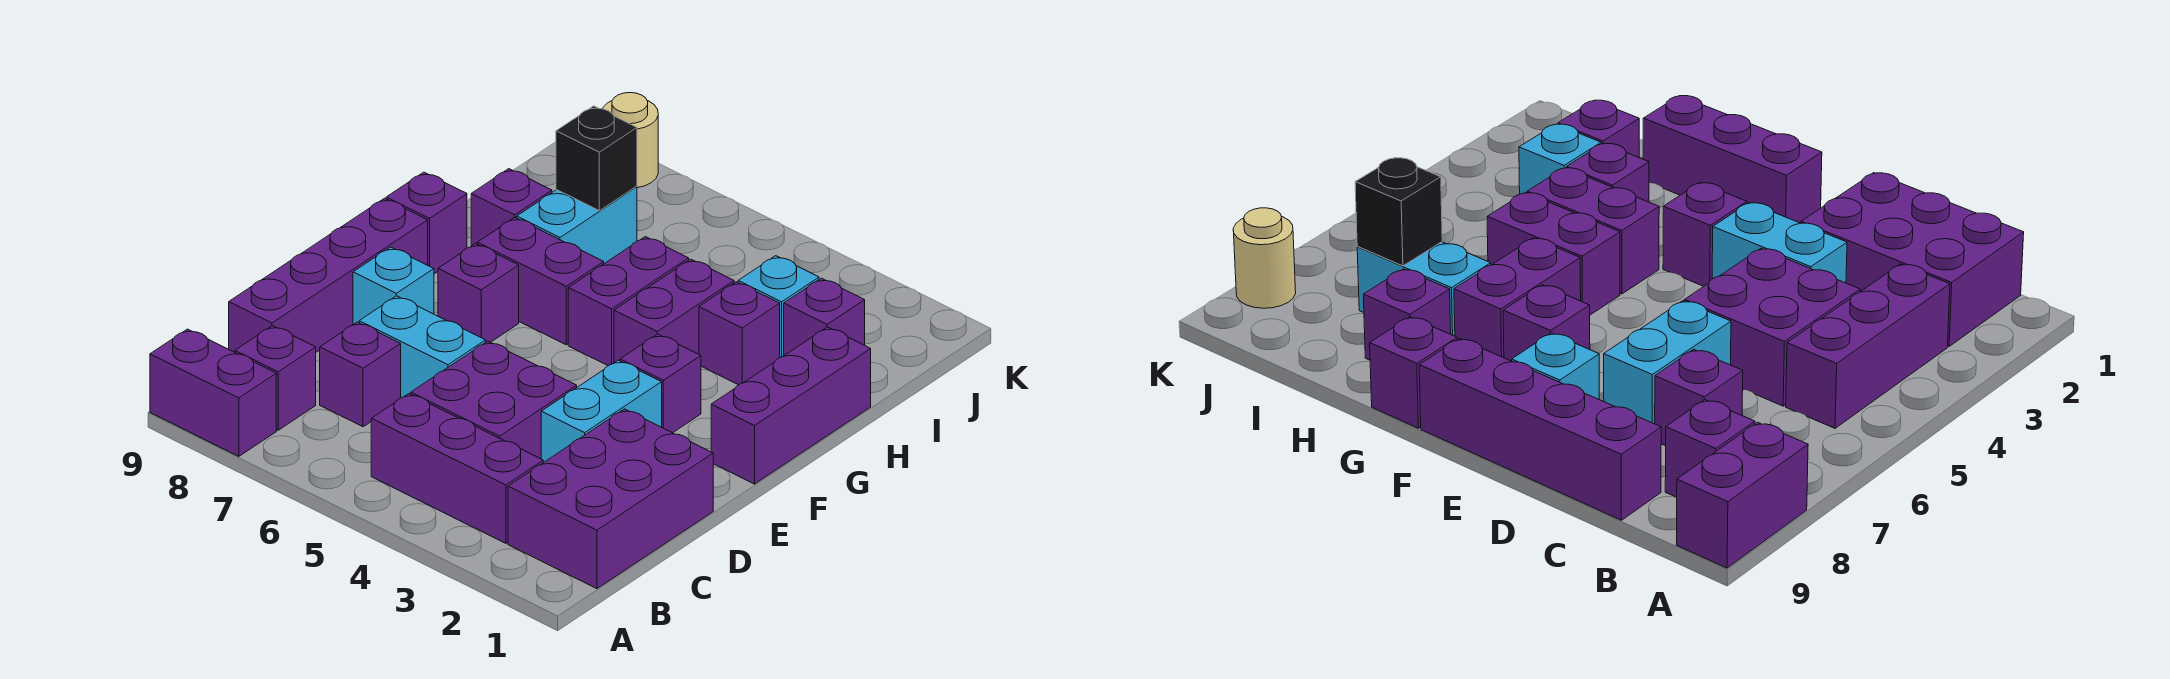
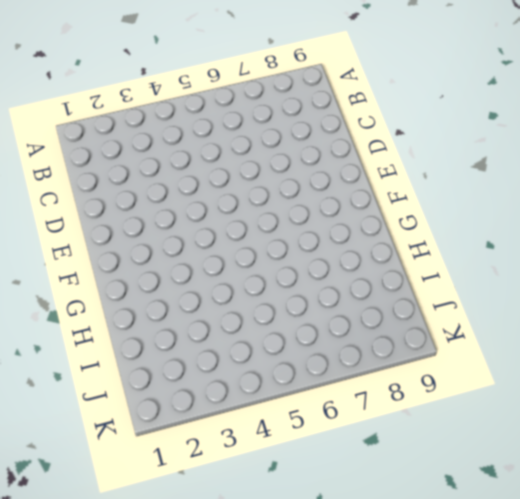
none -> purple brick A8:A9 level 1
none -> purple brick B1:D2 level 1
none -> purple brick B3:B5 level 1

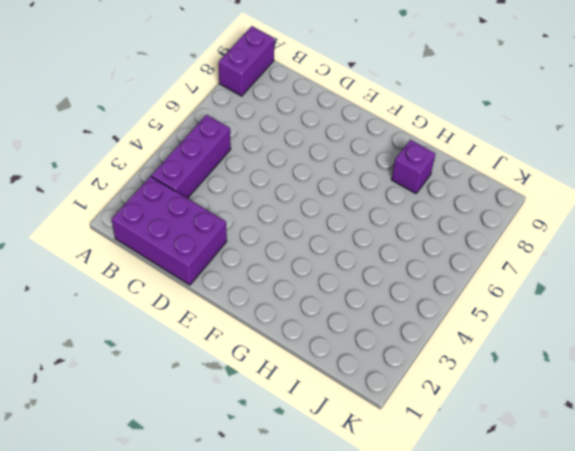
none -> purple brick B8 level 1
none -> purple brick C4:D5 level 1
none -> purple brick C7 level 1

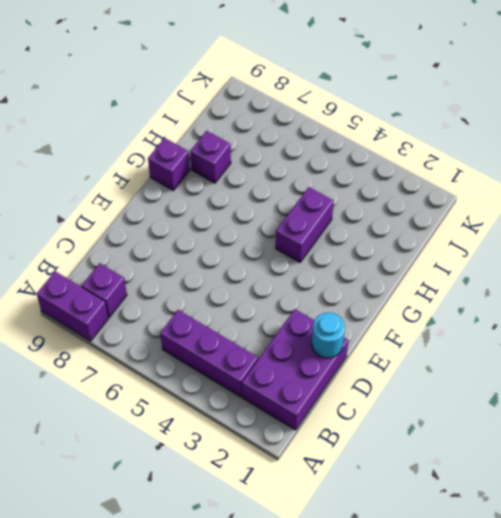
cyan round brick D1 level 2 -> none
none -> purple brick C4:D5 level 1
none -> purple brick C7 level 1
none -> purple brick C9:F9 level 1

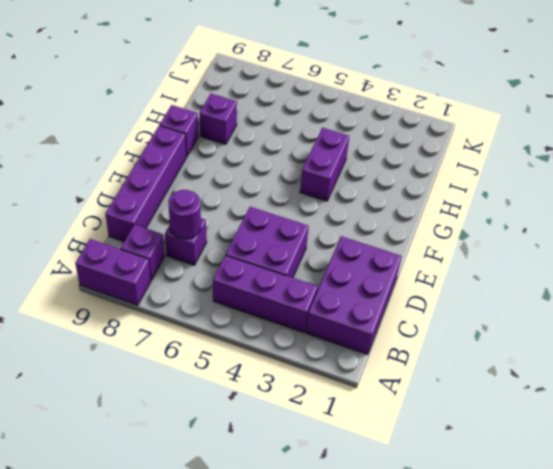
purple round brick C7 level 2 -> none
none -> cyan brick D3:E3 level 1
none -> cyan brick D6:D7 level 1
none -> cyan brick E8 level 1

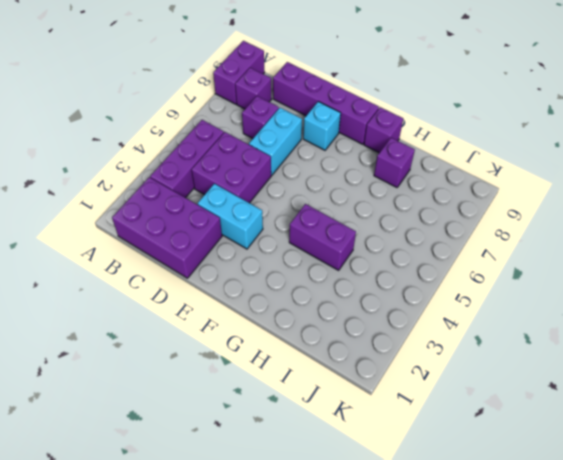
none -> purple brick F1:H1 level 1
none -> purple brick F3 level 1
none -> purple brick F7 level 1

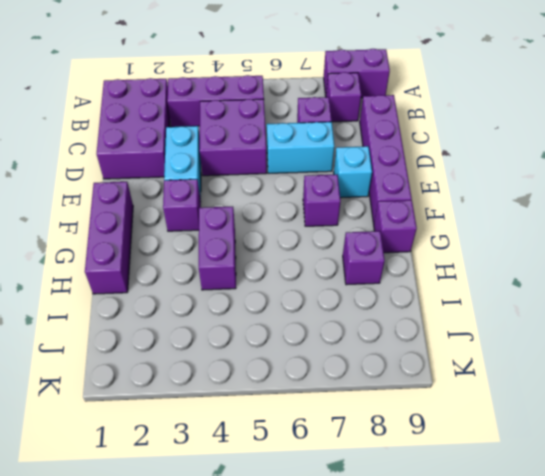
none -> purple brick G5:H5 level 1
none -> purple brick G6:G7 level 1
none -> purple brick H3 level 1

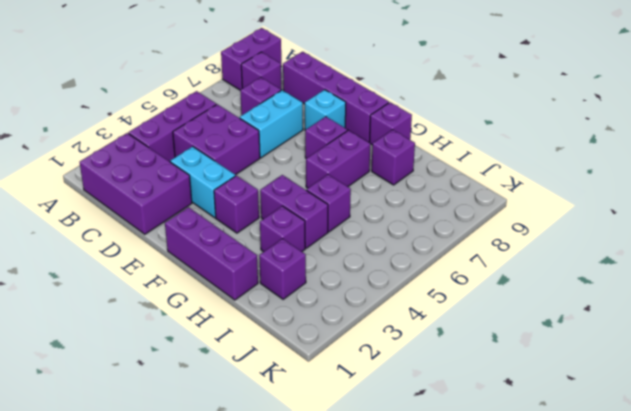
purple brick H5 level 1 -> purple brick G5:H5 level 1
none -> cyan brick H7:I7 level 1
none -> cyan brick I3 level 1
none -> tan round brick K8 level 1

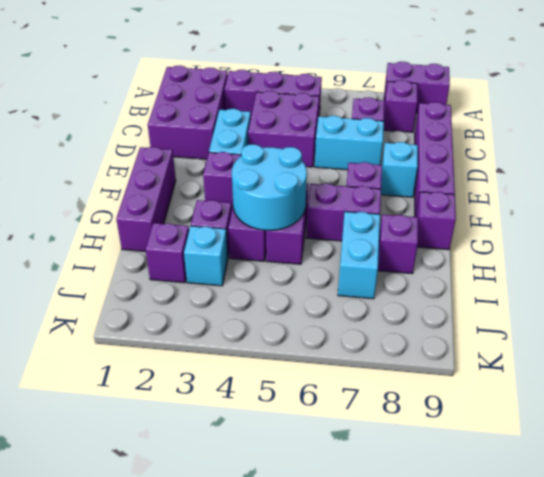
cyan round brick G4:H5 level 2 -> none
none -> tan round brick K8 level 1
none -> black brick I7 level 2

